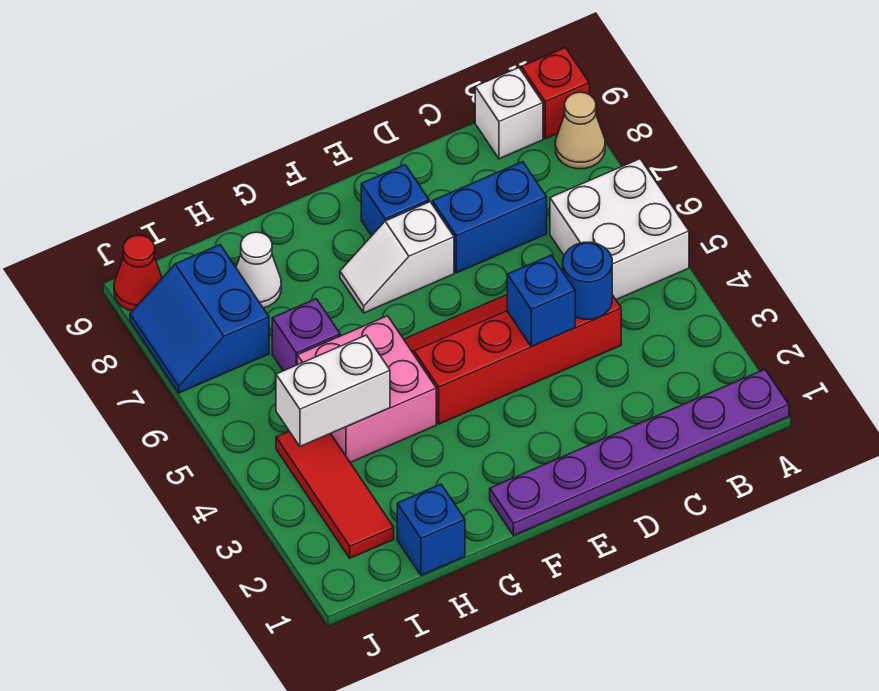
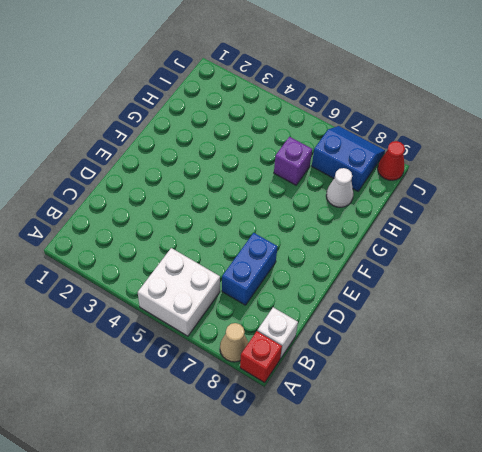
none -> purple plate A1:F1 level 1
none -> red slope C4:F5 level 1 top 4
none -> white slope E7:F7 level 1 top E

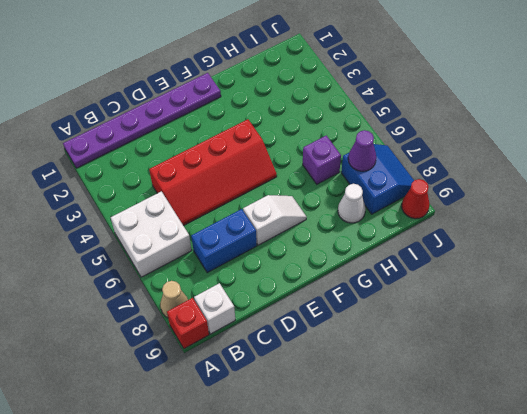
purple cone I7 level 2 -> none
none -> blue brick E8 level 1
none -> pink brick G4:H5 level 1
none -> blue brick H1 level 1

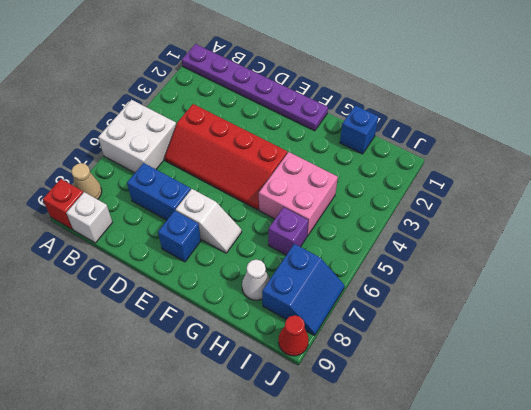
none -> red tile I2:I4 level 1
none -> blue round brick C4 level 2
none -> blue brick D4 level 2

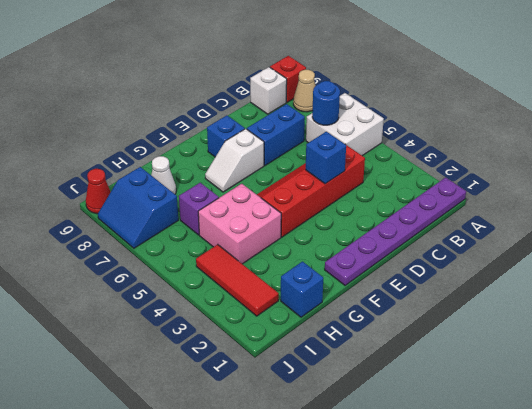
blue round brick B6 level 2 -> blue round brick C4 level 2
none -> white brick H4:I4 level 2

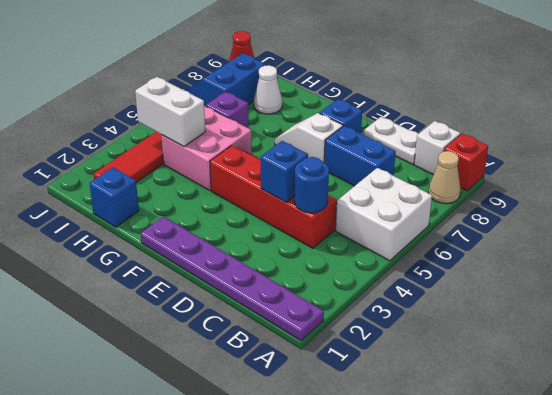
white plate C9:D9 level 1 -> none

